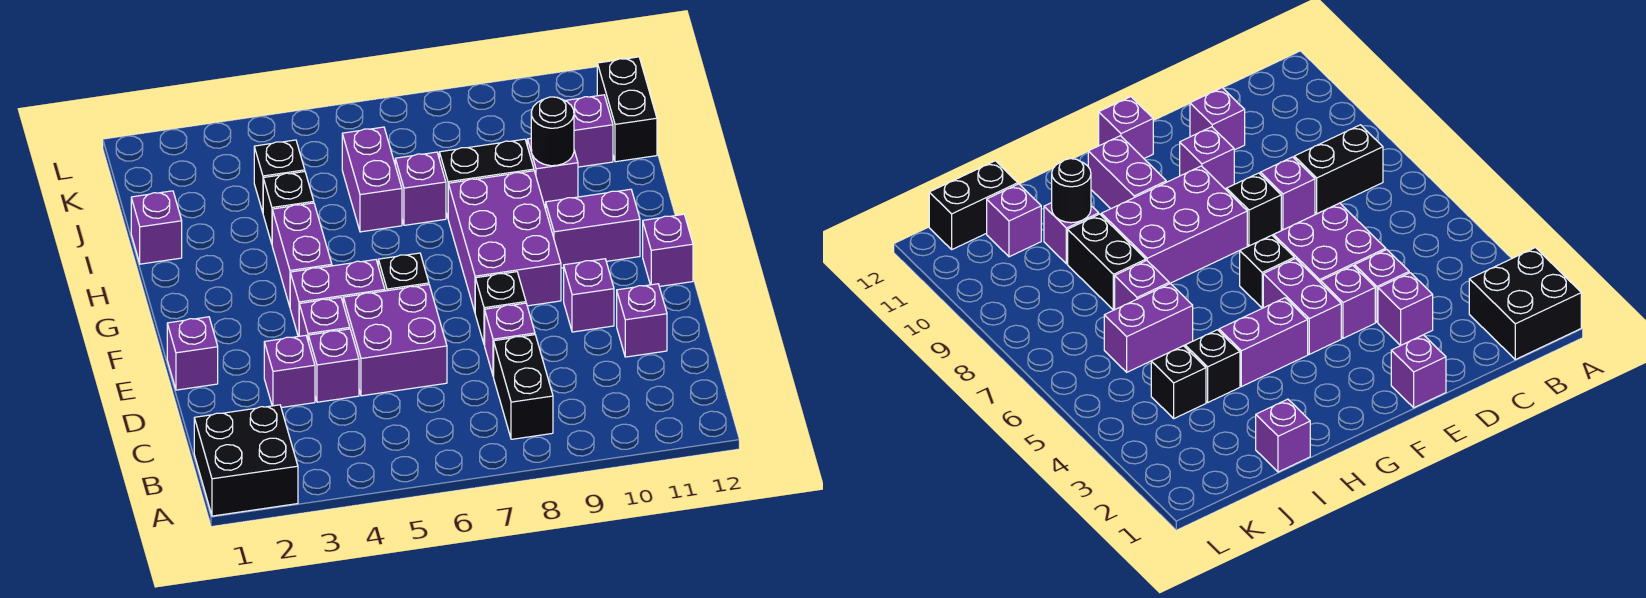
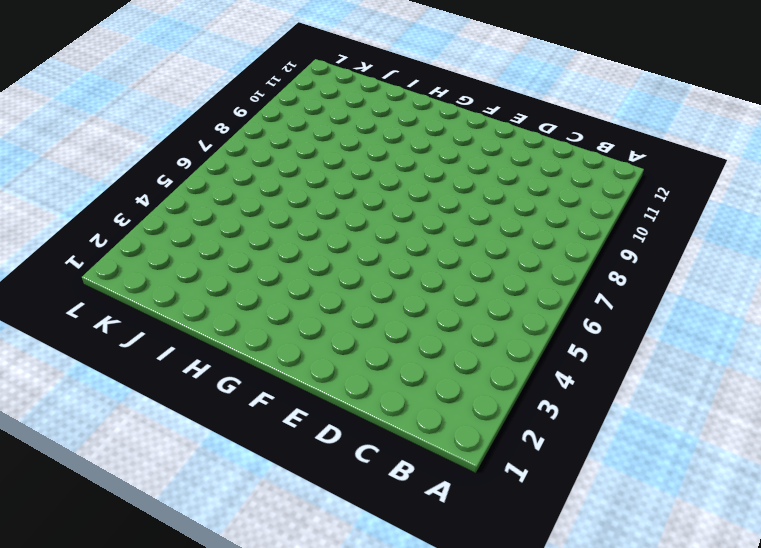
none -> black brick A1:B2 level 1
none -> black brick B8:C8 level 1
none -> purple brick D3 level 1

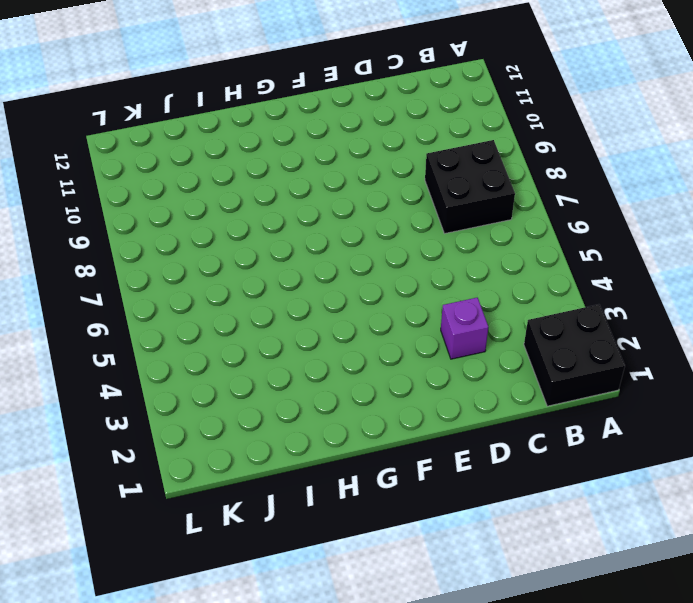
black brick B7:C8 level 1 -> black brick B8:C8 level 1
none -> purple brick D4 level 1
none -> purple brick D5:E6 level 1
none -> purple brick D8 level 1

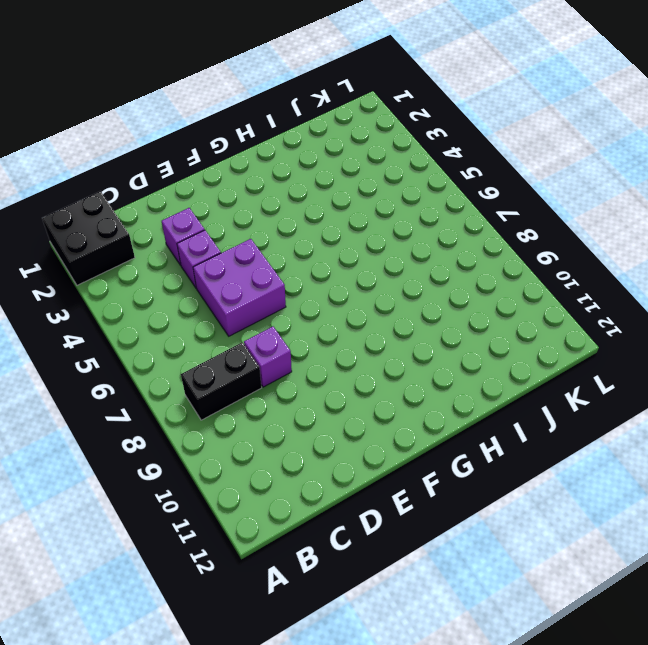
none -> purple brick D11 level 1
none -> purple brick E1 level 1
none -> purple brick E4 level 1

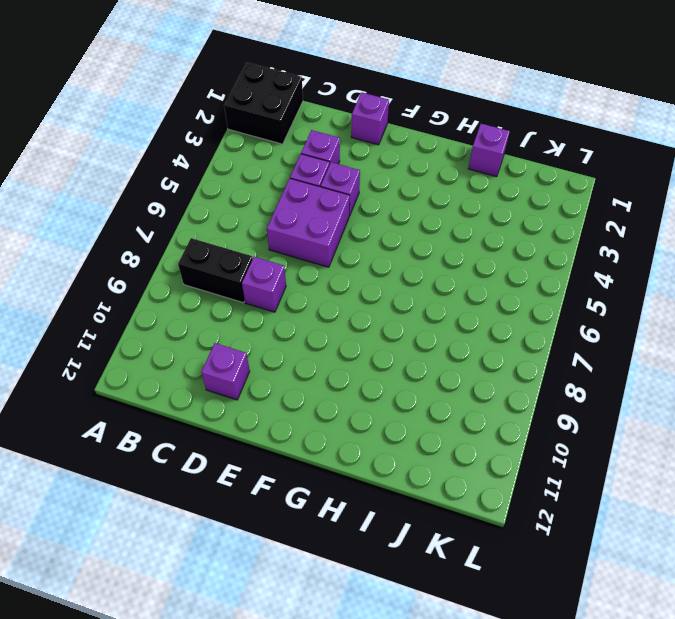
none -> black brick E8 level 1
none -> purple brick E10 level 1
none -> purple brick F4:F5 level 1

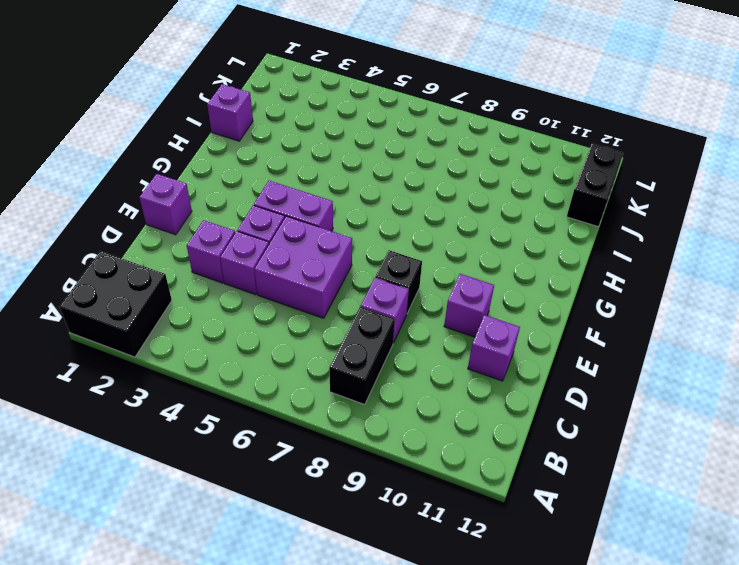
none -> black brick F6 level 1
none -> purple brick F8:H9 level 1
none -> purple brick F12 level 1

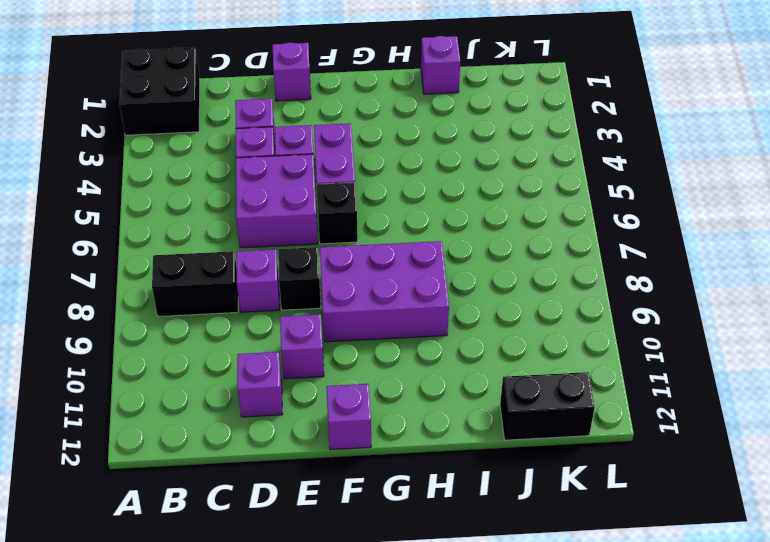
none -> purple brick G4:H4 level 1
none -> purple brick G10:G11 level 1
none -> black brick I4 level 1

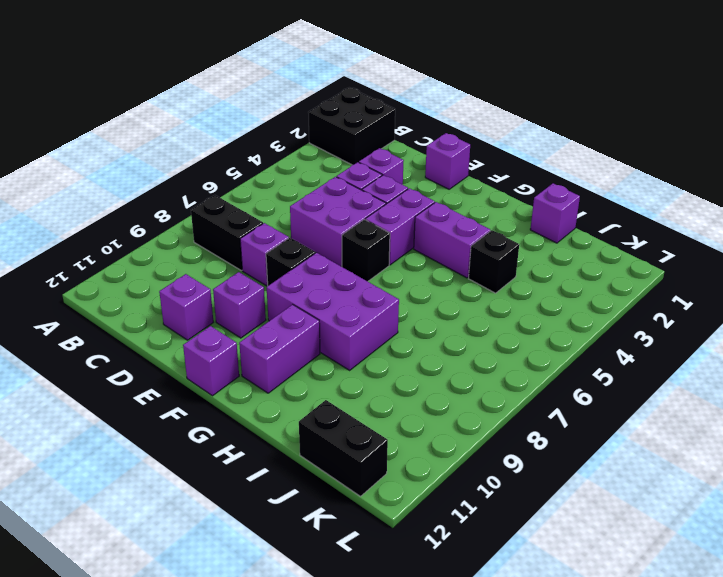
none -> purple brick I6:J6 level 1
none -> purple brick I7 level 1
none -> black brick I8:I9 level 1

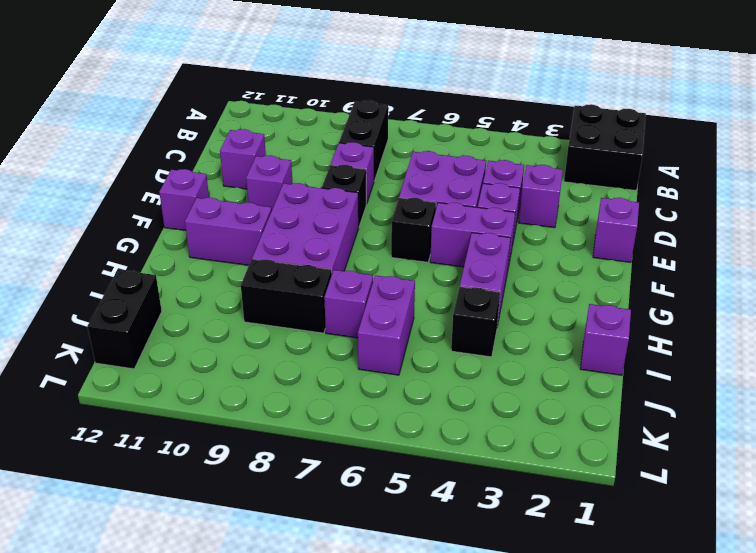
none -> purple brick I10 level 1
none -> black brick J4 level 1
none -> purple brick J11 level 1

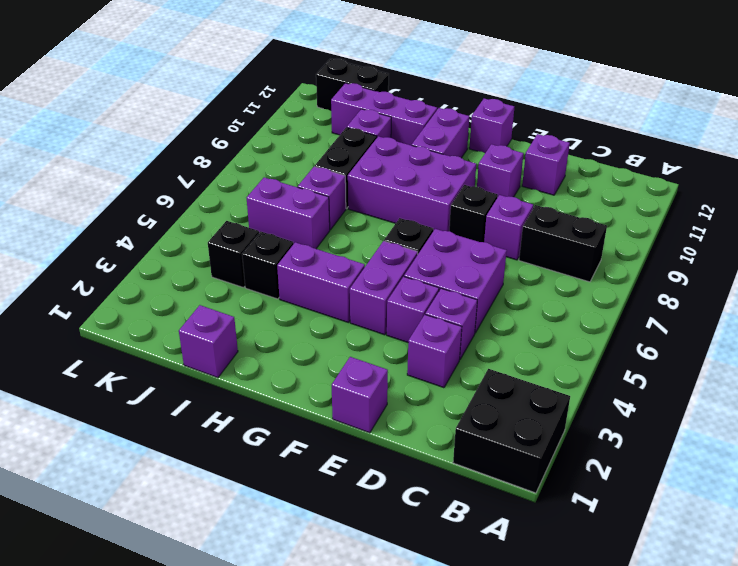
purple brick H11:J11 level 1 -> purple brick J11 level 1
none -> black round brick I10 level 2

